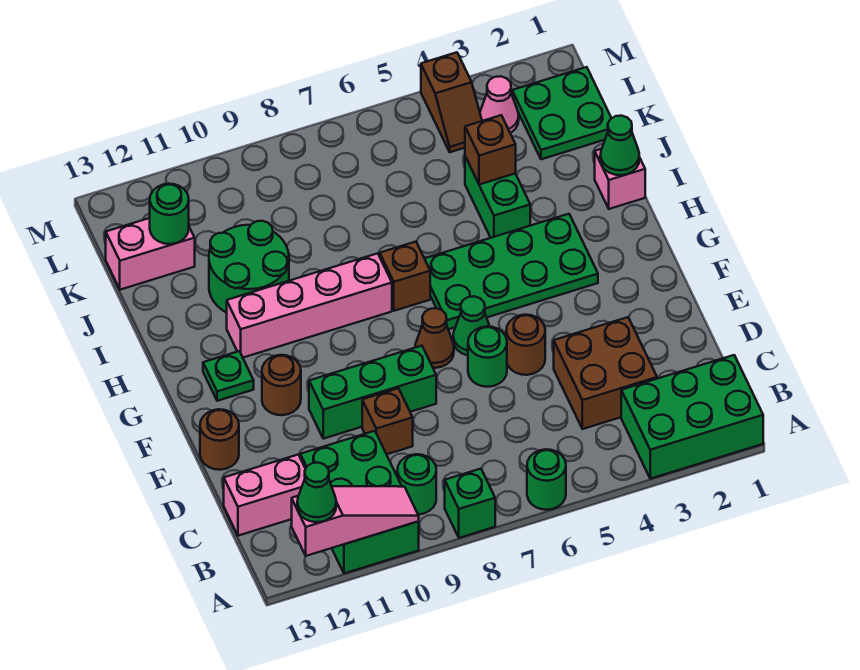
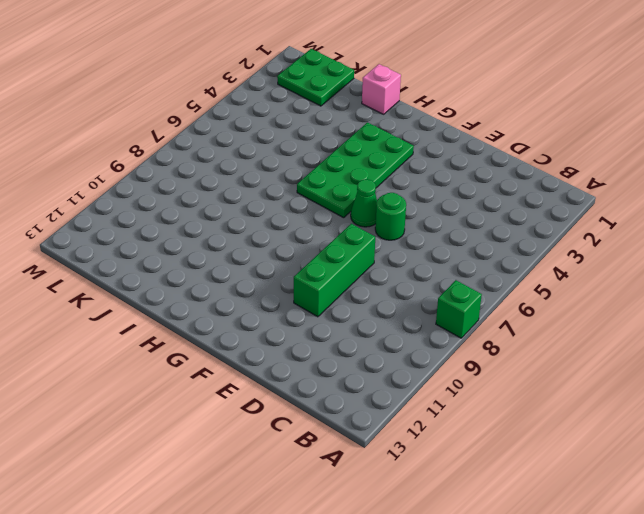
none -> green brick A1:B3 level 1
none -> green round brick A6 level 1
none -> green brick A10:C11 level 1
none -> green round brick B9 level 1

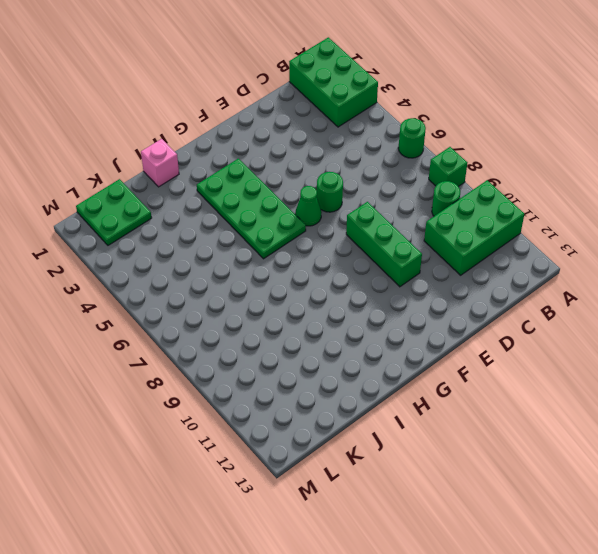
none -> brown brick C3:D4 level 1
none -> pink brick C12:C13 level 1
none -> brown brick D9 level 1
none -> brown round brick E5 level 1

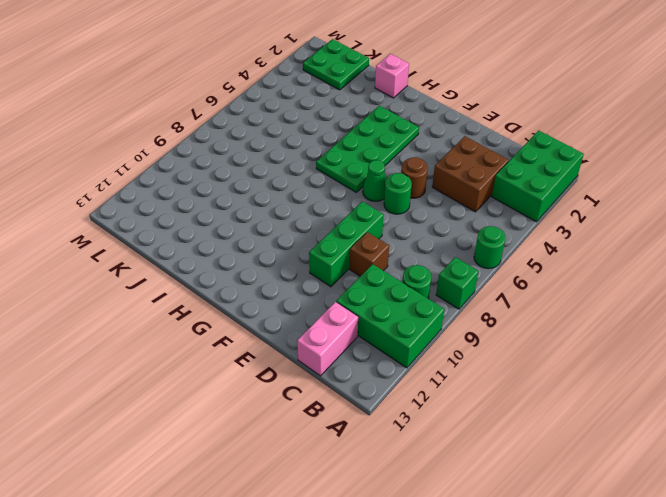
none -> brown round brick E13 level 1
none -> brown cone F7 level 1
none -> brown round brick F11 level 1
none -> green plate G12 level 1

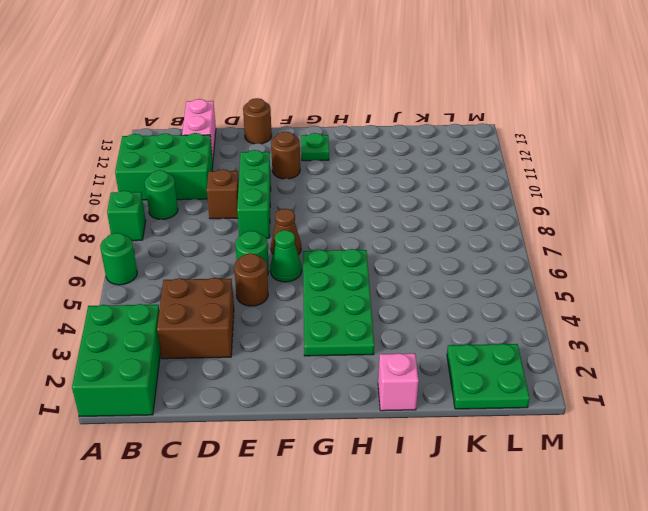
none -> brown brick H7 level 1
none -> pink brick H8:H11 level 1
none -> green brick I4:J4 level 1
none -> green round brick I10:J11 level 1

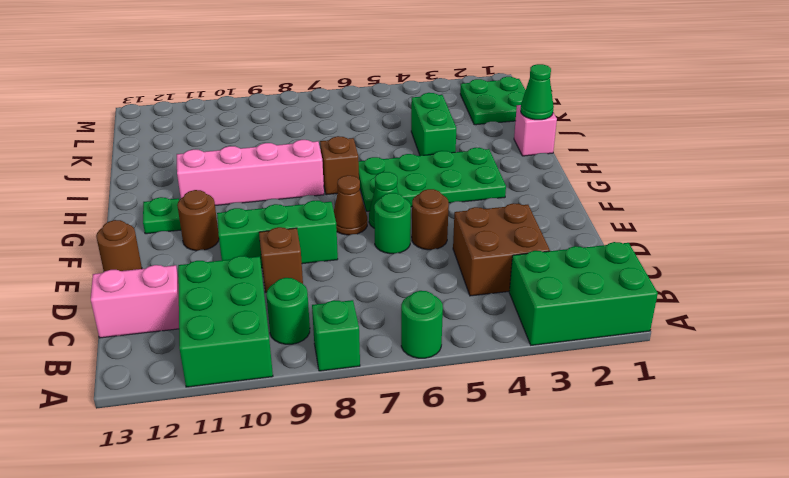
none -> green round brick I10:J11 level 1
none -> pink brick K12:K13 level 1
none -> pink cone L3 level 1
none -> brown slope L4:M4 level 1 top M

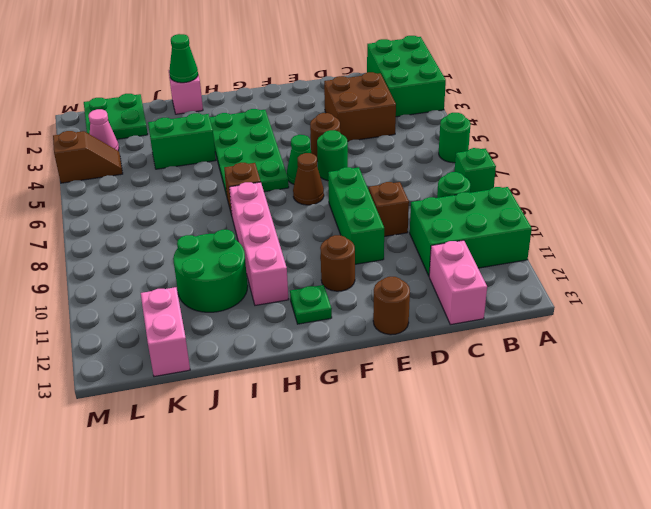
none -> pink slope A10:A12 level 2 top 12
none -> brown brick J4 level 2
none -> green round brick K12 level 2
none -> green cone A12 level 3

